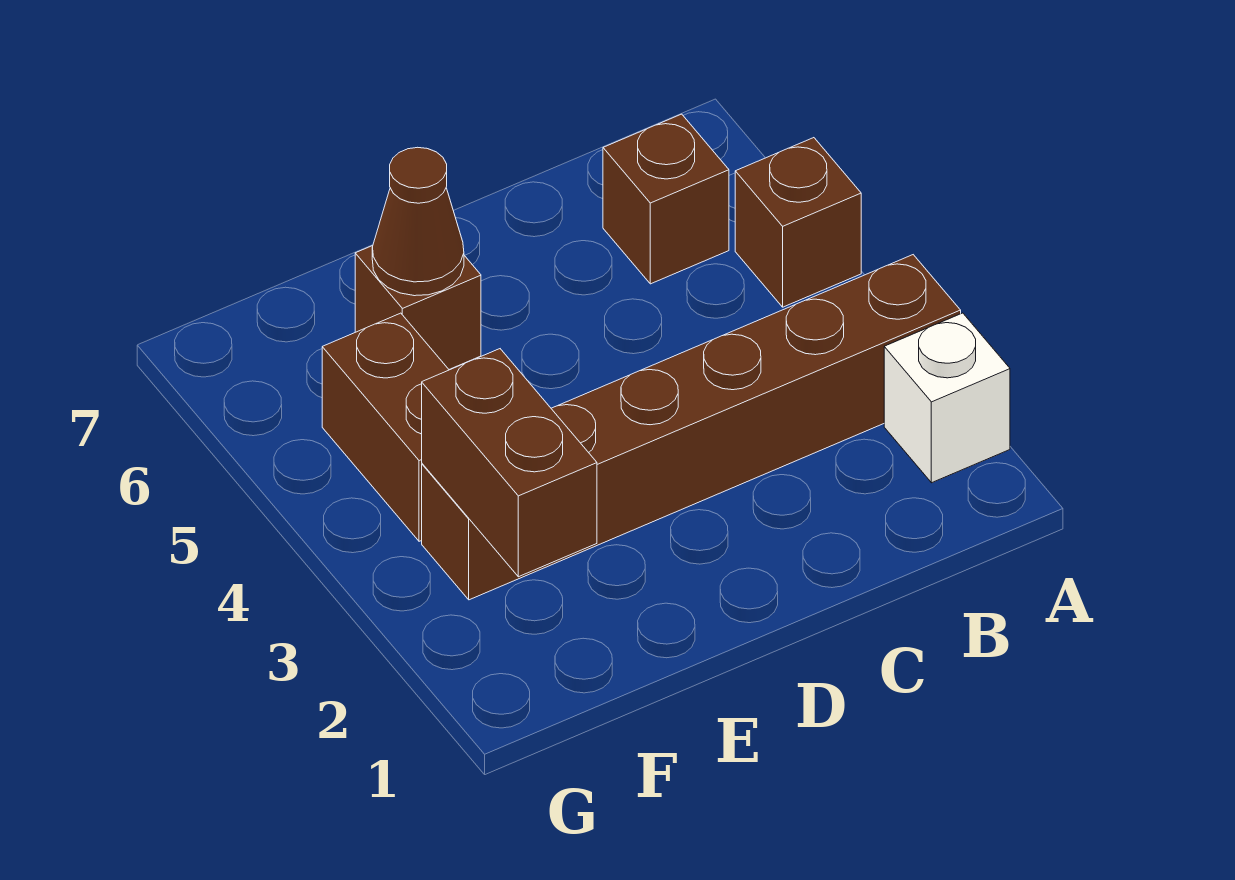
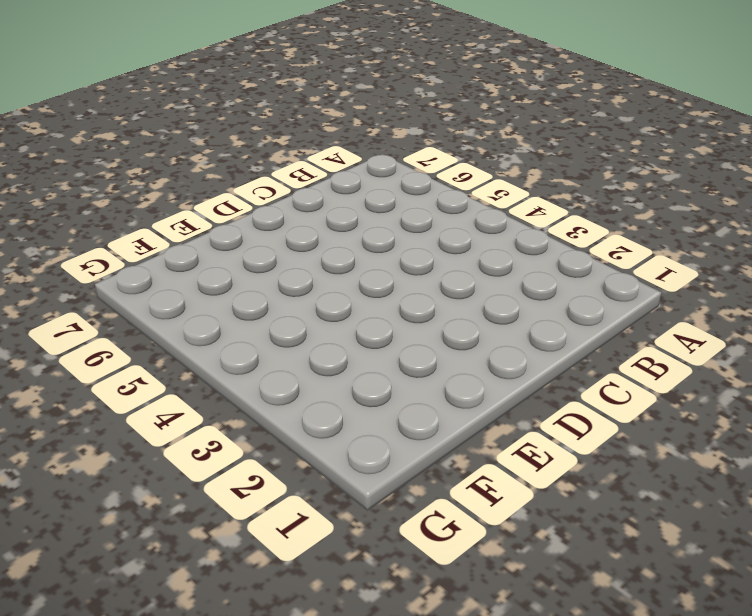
none -> white brick A2 level 1
none -> brown brick A3:F3 level 1

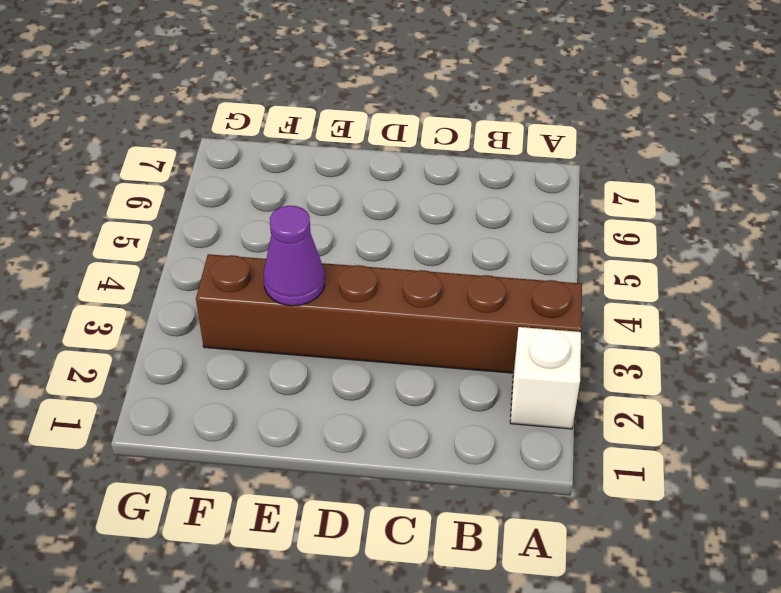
purple cone E3 level 2 -> none
none -> brown brick A5 level 1
none -> brown brick B6 level 1

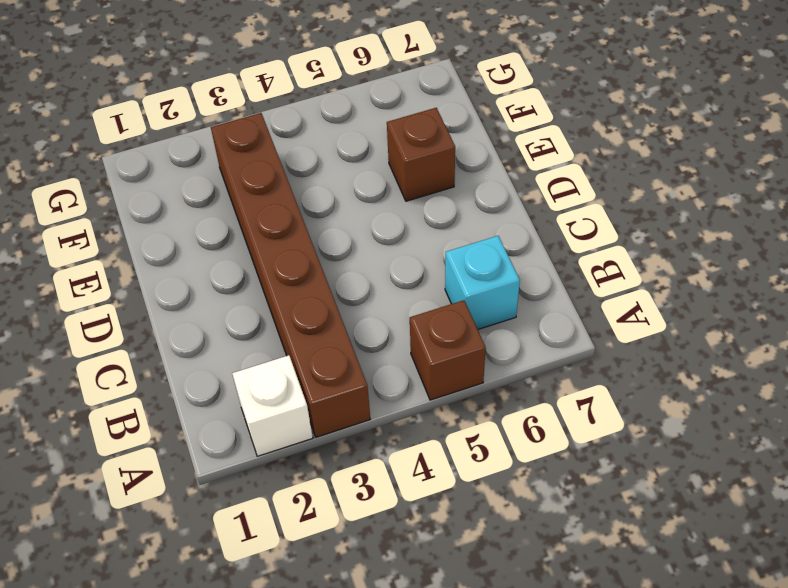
cyan brick B6 level 1 -> brown brick B6 level 1
none -> brown brick F4:F5 level 1
none -> brown cone E6 level 2

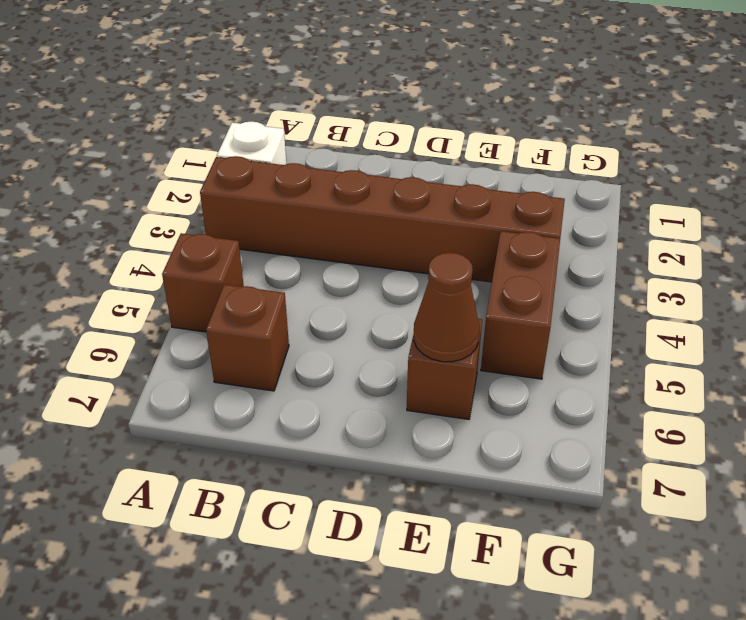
none -> brown brick F2:F3 level 2

